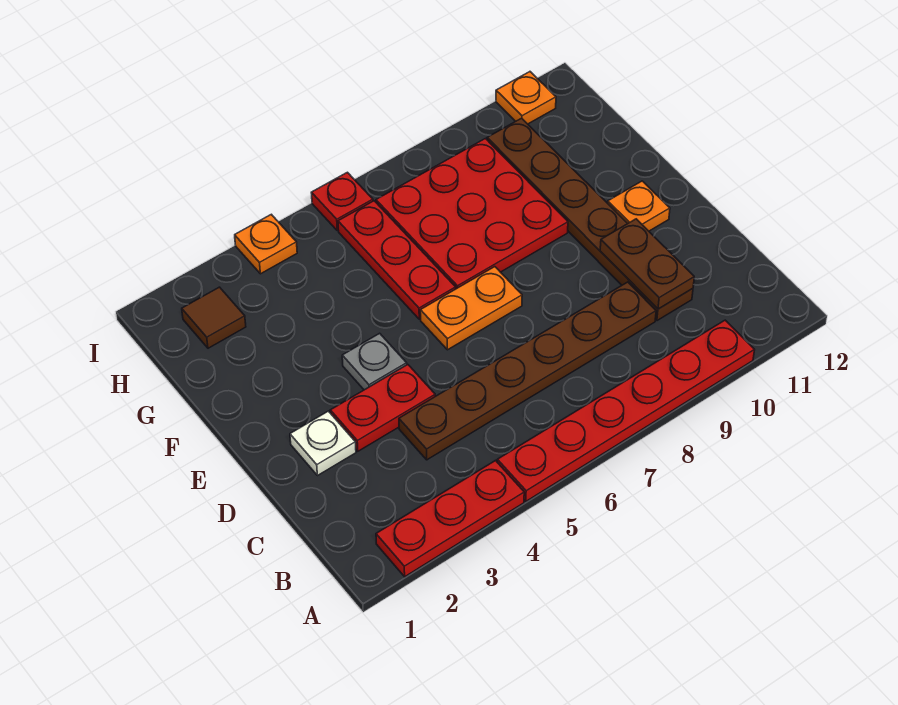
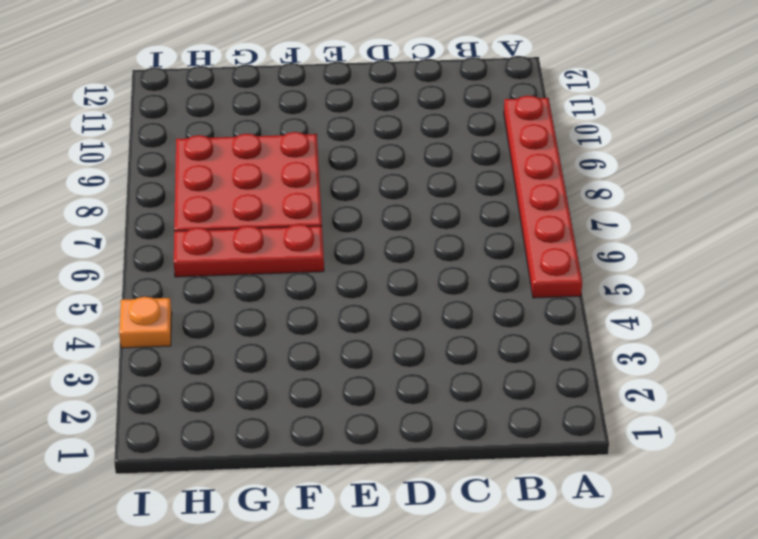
none -> red plate A2:A4 level 1
none -> brown plate C4:C9 level 1
none -> brown plate C10:H10 level 1

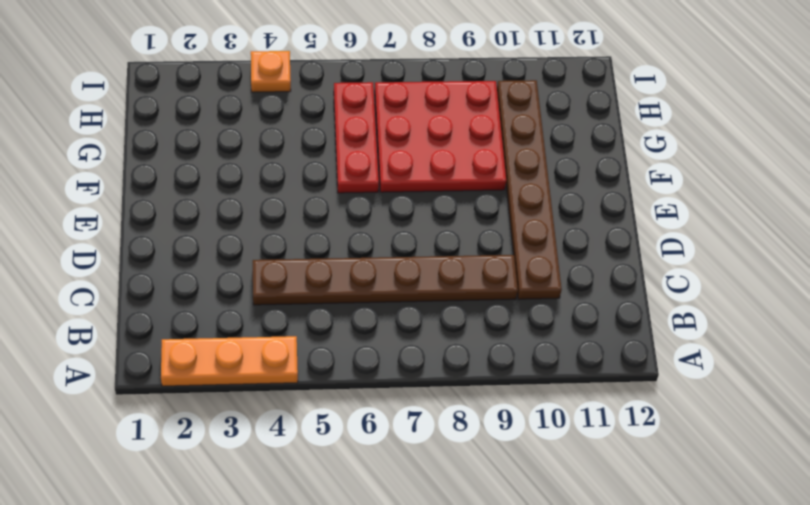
orange plate A2:A4 level 1 -> red plate A2:A4 level 1
none -> red plate A5:A10 level 1
none -> white plate D2 level 1
none -> red plate D3:D4 level 1

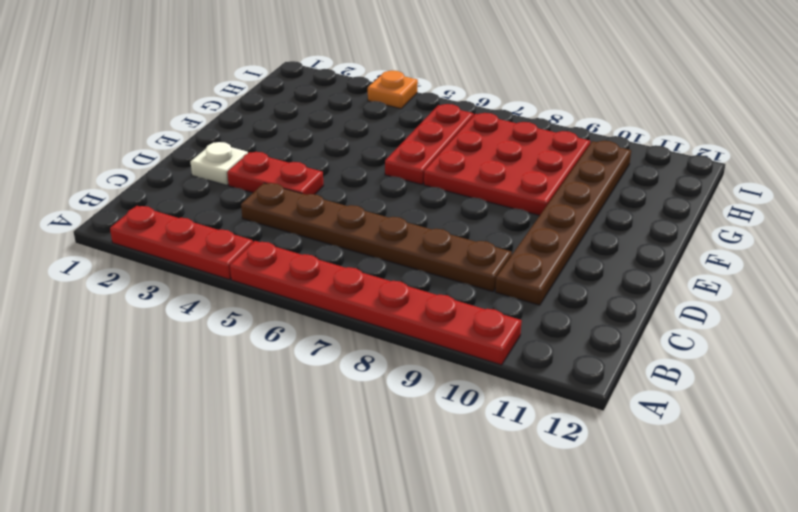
none -> grey plate E4 level 1
none -> orange plate E6:E7 level 1
none -> orange plate E11 level 1

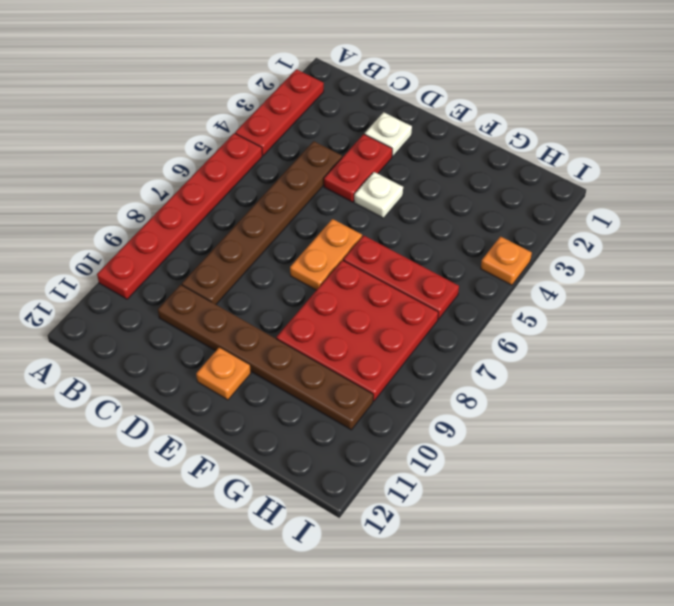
white plate E4 level 1 -> grey plate E4 level 1
none -> brown tile H2 level 1
none -> red plate I6 level 1
none -> orange plate I11 level 1

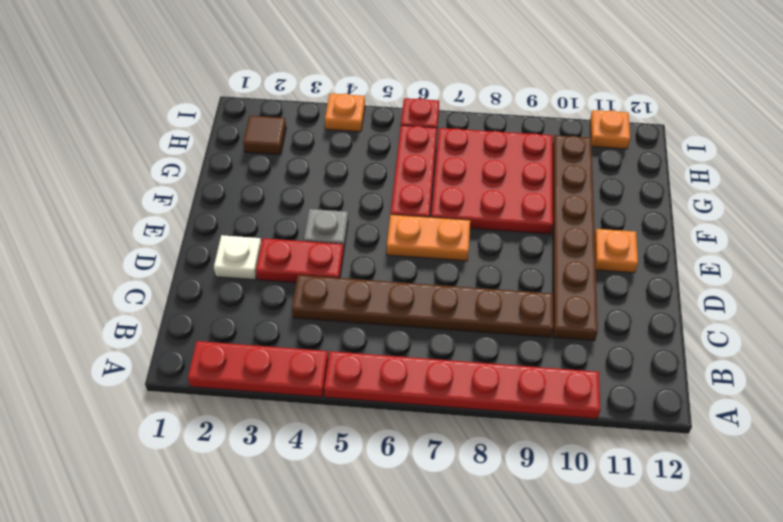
none -> brown plate C10:D10 level 2

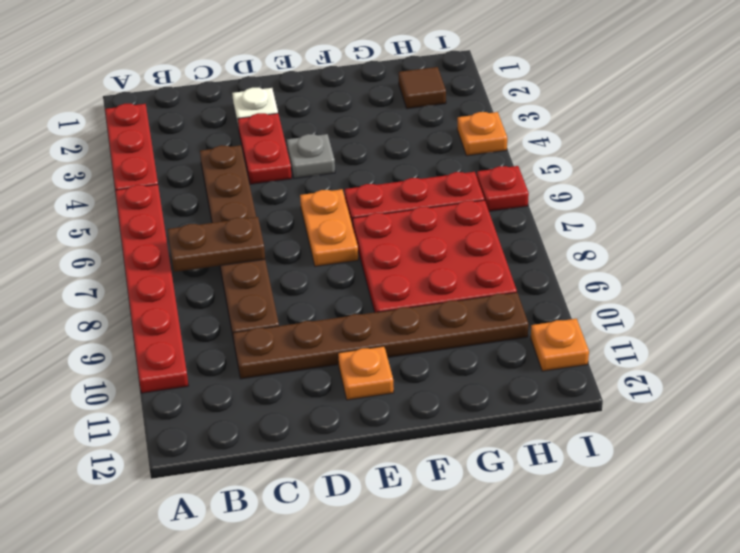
brown plate B7:C7 level 2 -> brown plate C10:D10 level 2

